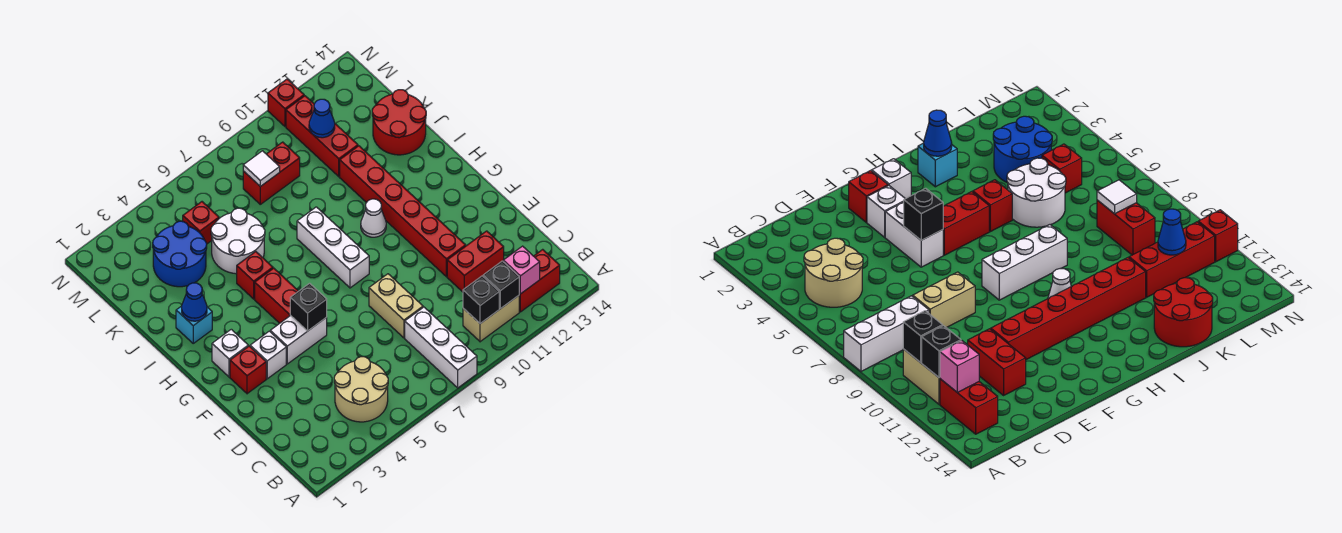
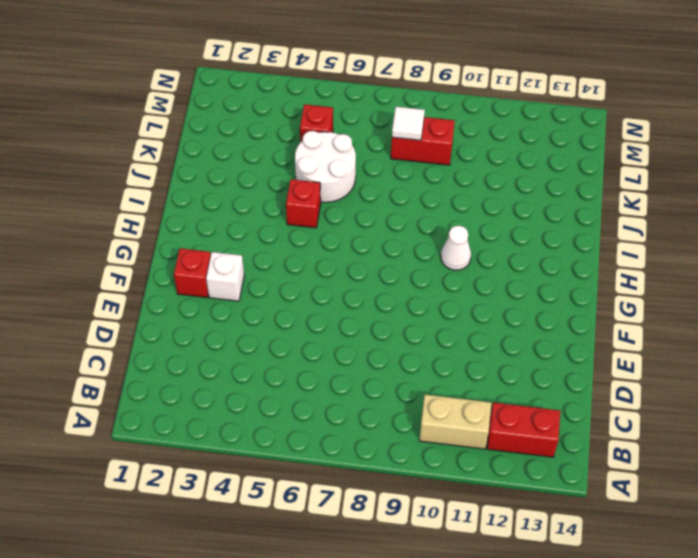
none -> white brick A8:C8 level 1
none -> tan round brick B4:C5 level 1
none -> tan brick D8:E8 level 1
none -> red brick D11:D12 level 1

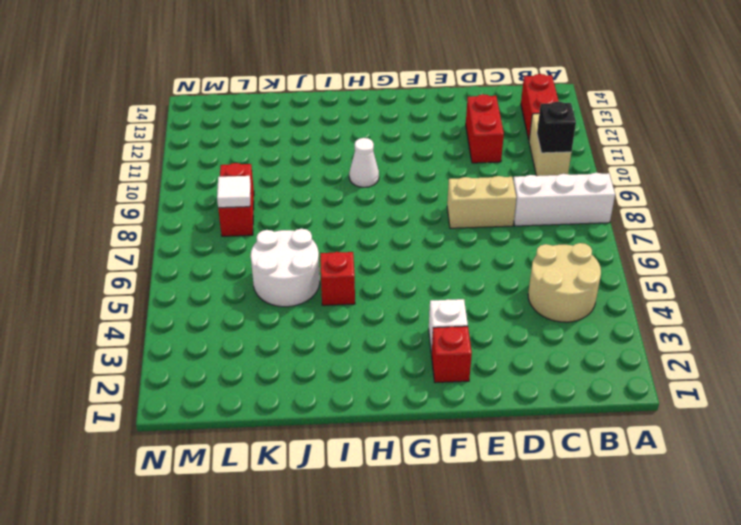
none -> red brick E11:J11 level 1
none -> white brick F4:F5 level 1
none -> white brick G2 level 1
none -> red brick G5:H5 level 1

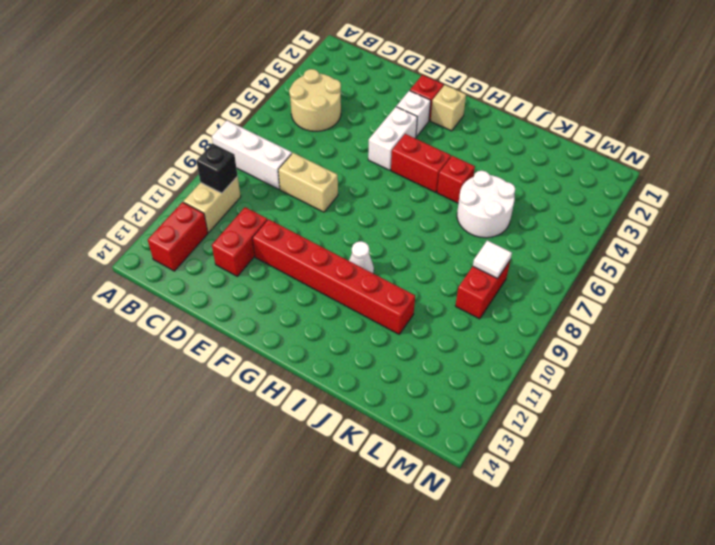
tan brick G2 level 1 -> white brick G2 level 1
none -> white brick G8:I8 level 1
none -> cyan brick I2 level 1
none -> red round brick J13:K14 level 1
none -> blue round brick K3:L4 level 1

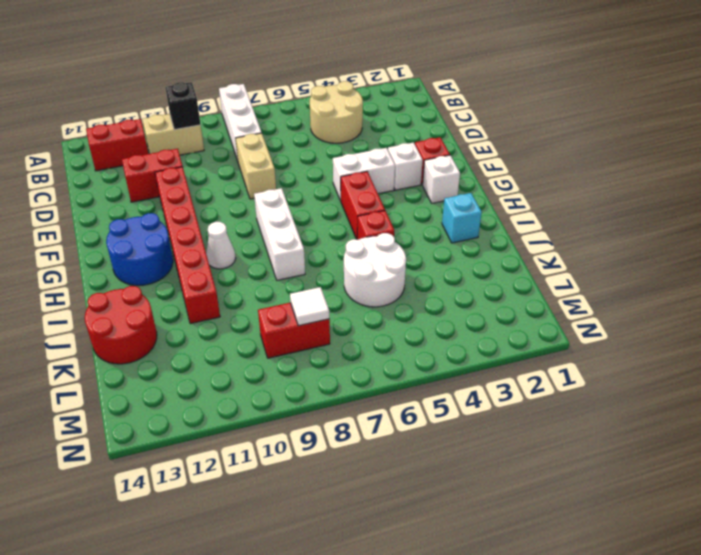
blue round brick G12:H13 level 1 -> blue round brick K3:L4 level 1
none -> red brick K11:M11 level 1
none -> red brick L5 level 1
none -> red brick N11 level 1
none -> black brick B11 level 2

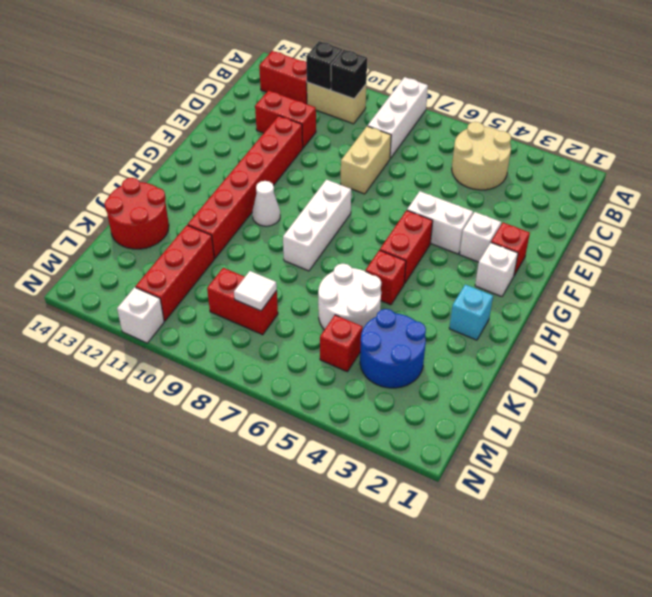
white brick N11 level 1 -> red brick N11 level 1
none -> pink brick B12 level 2
none -> black brick F5 level 2
none -> blue cone I2 level 2
none -> blue cone L11 level 2

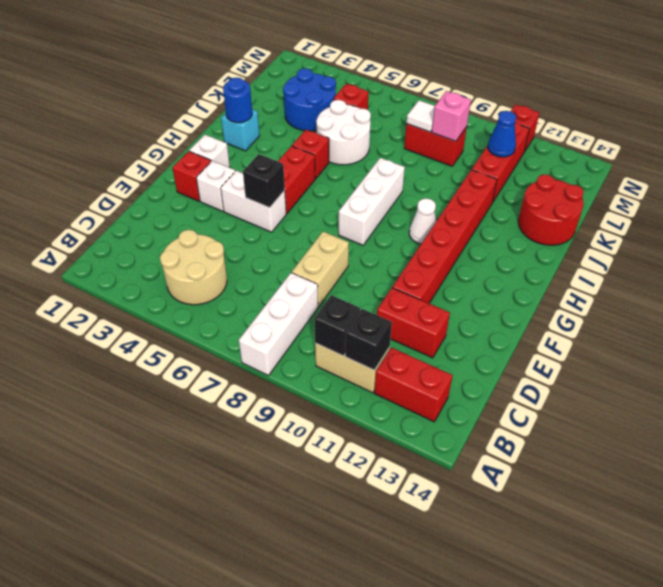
blue round brick I2 level 2 -> blue cone I2 level 2
pink brick L9 level 2 -> pink brick B12 level 2

